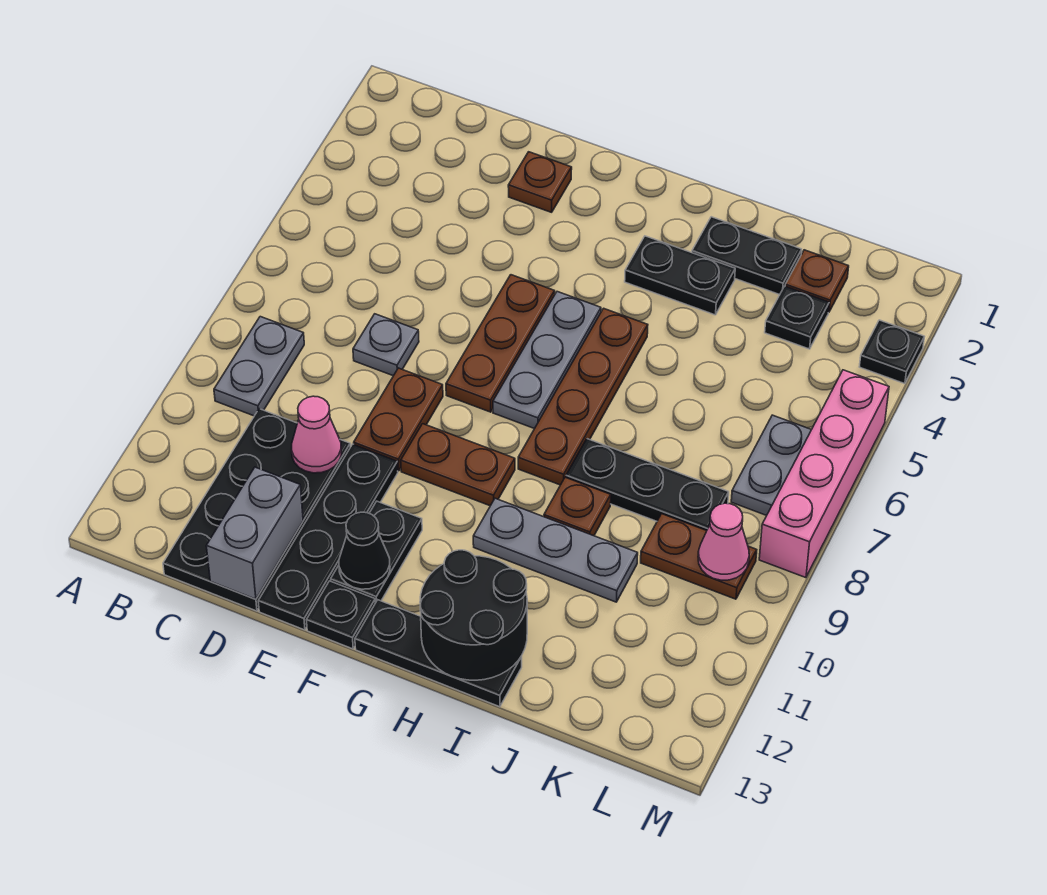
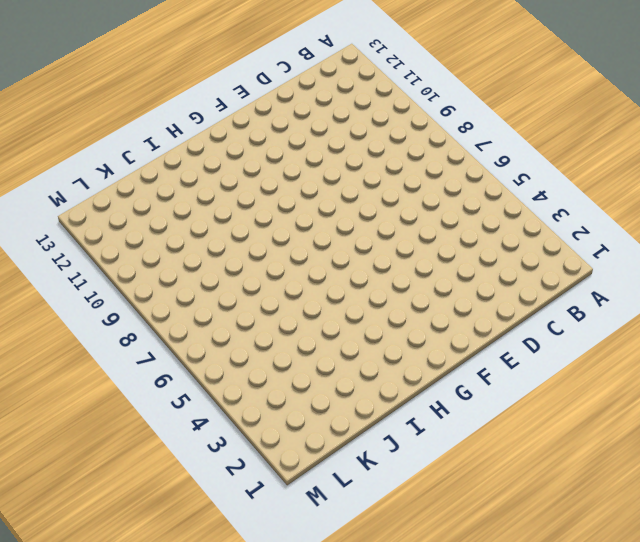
none -> grey plate B8:B9 level 1
none -> black plate C10:D13 level 1
none -> grey plate D7 level 1

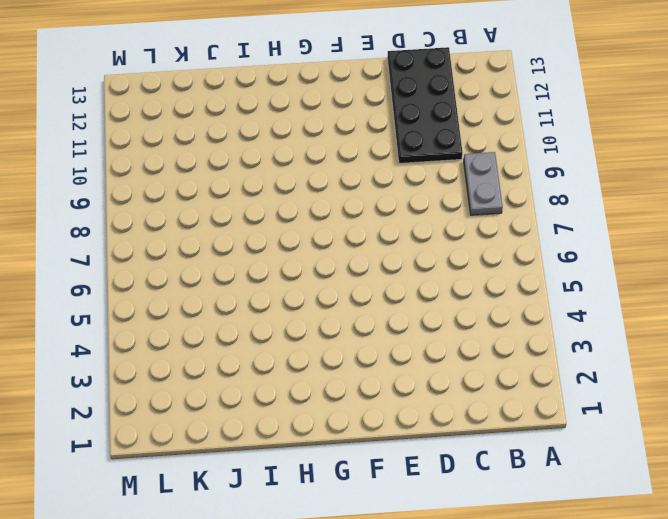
none -> grey plate D7 level 1
none -> brown plate E2 level 1
none -> brown plate E8:E9 level 1

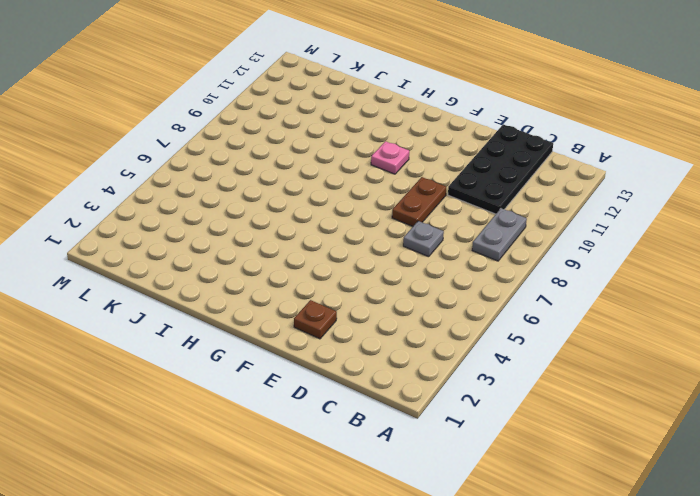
pink plate G10 level 1 -> none
none -> black plate E10:E13 level 1
none -> brown plate F5:F7 level 1
none -> brown plate F9:G9 level 1

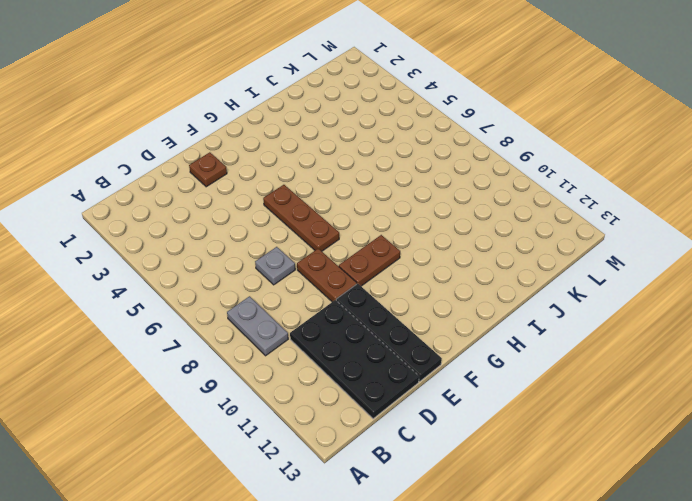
none -> black plate F11:F12 level 1
none -> black plate F13 level 1
none -> grey plate G5:G7 level 1

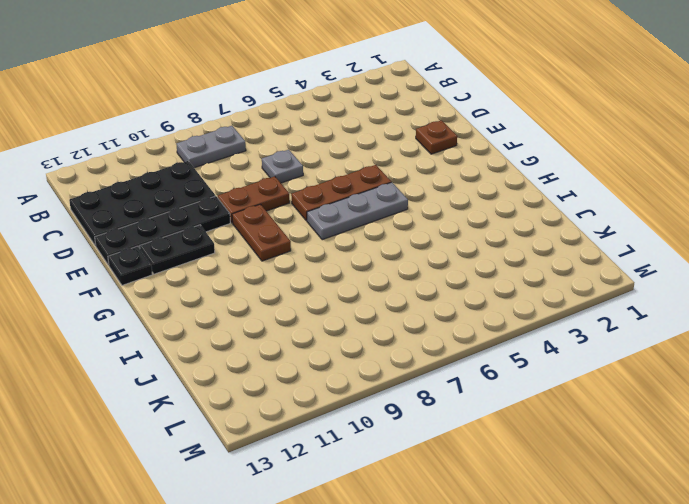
none -> black plate G13:I13 level 1
none -> black plate H3:I3 level 1
none -> brown plate H5:H8 level 1

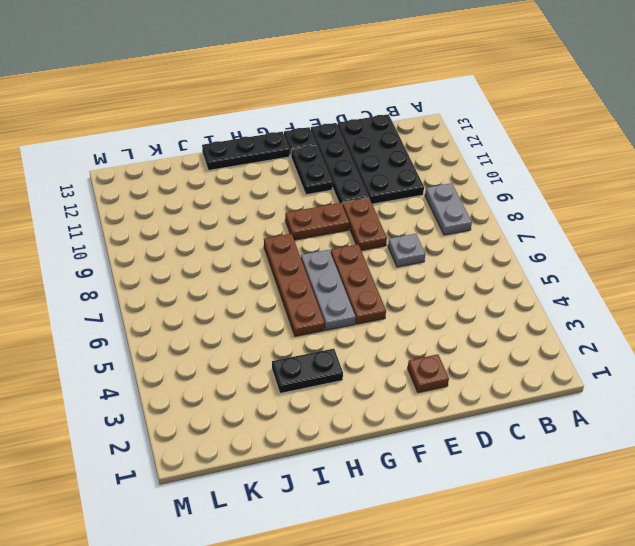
none -> grey plate H10:J10 level 1
none -> black plate I2:J2 level 1
none -> black plate I8:K8 level 1

